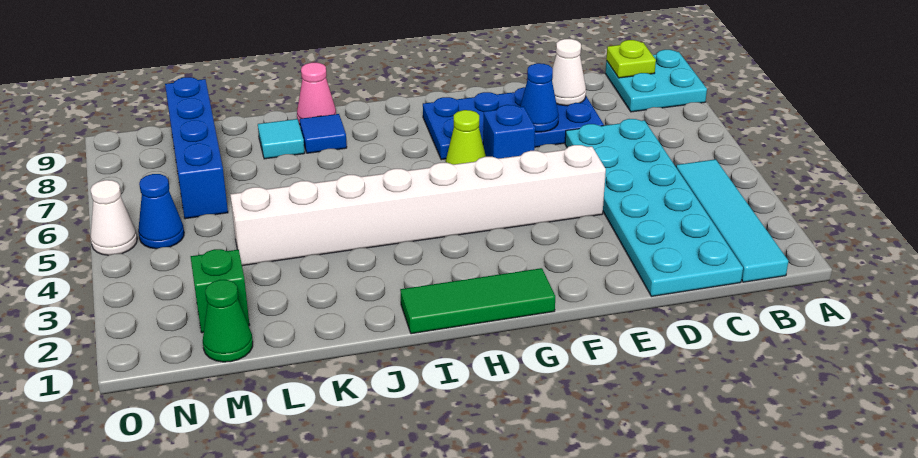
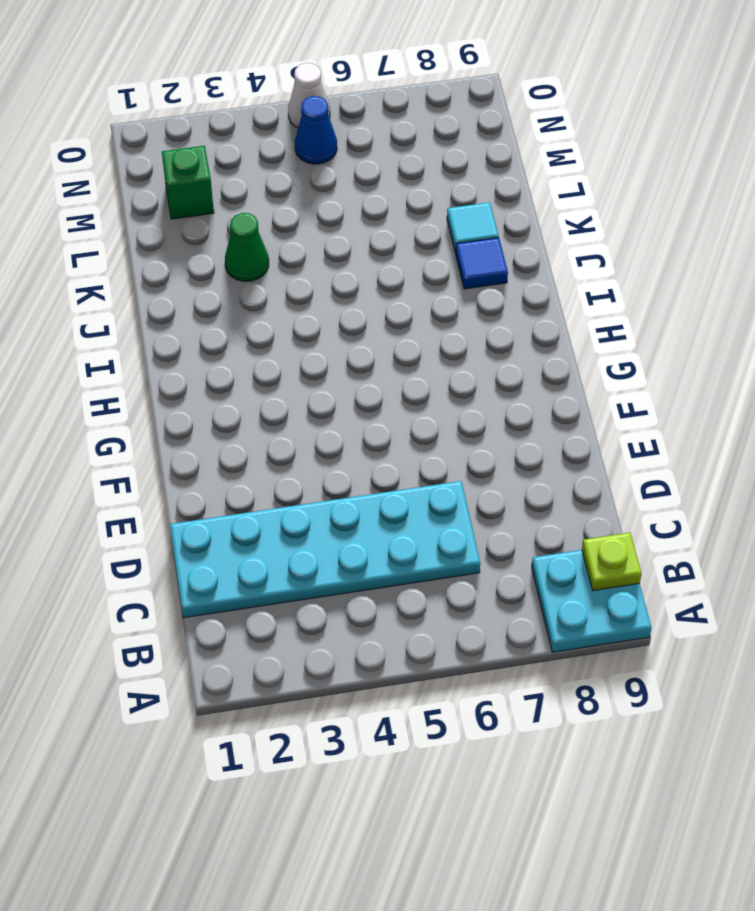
green cone K3 level 1 -> green cone M1 level 1
none -> cyan tile B1:B4 level 1
none -> blue plate D7:G8 level 1
none -> white brick E4:L4 level 1

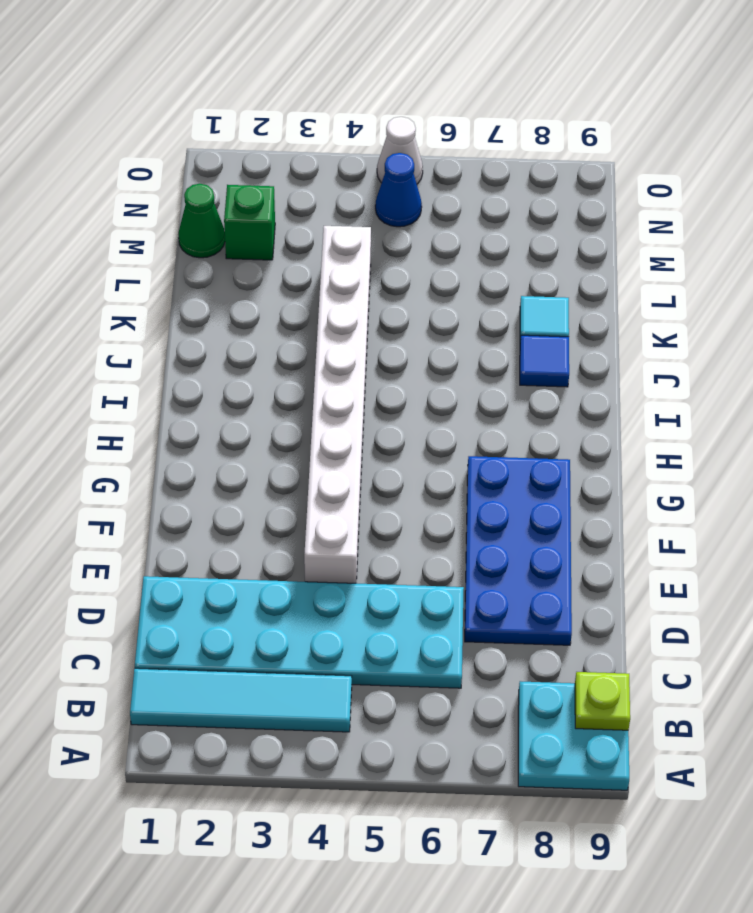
none -> blue brick F6 level 1
none -> green tile G1:I1 level 1
none -> lime cone G6 level 1

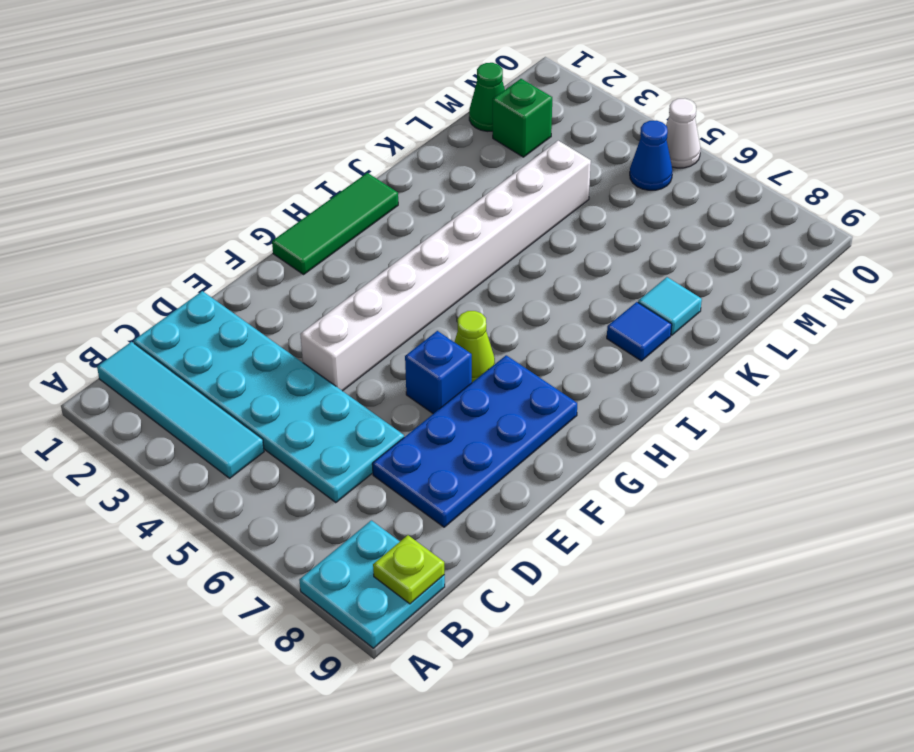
none -> pink cone J9 level 1
none -> blue brick M6:M9 level 1
none -> white cone D8 level 2

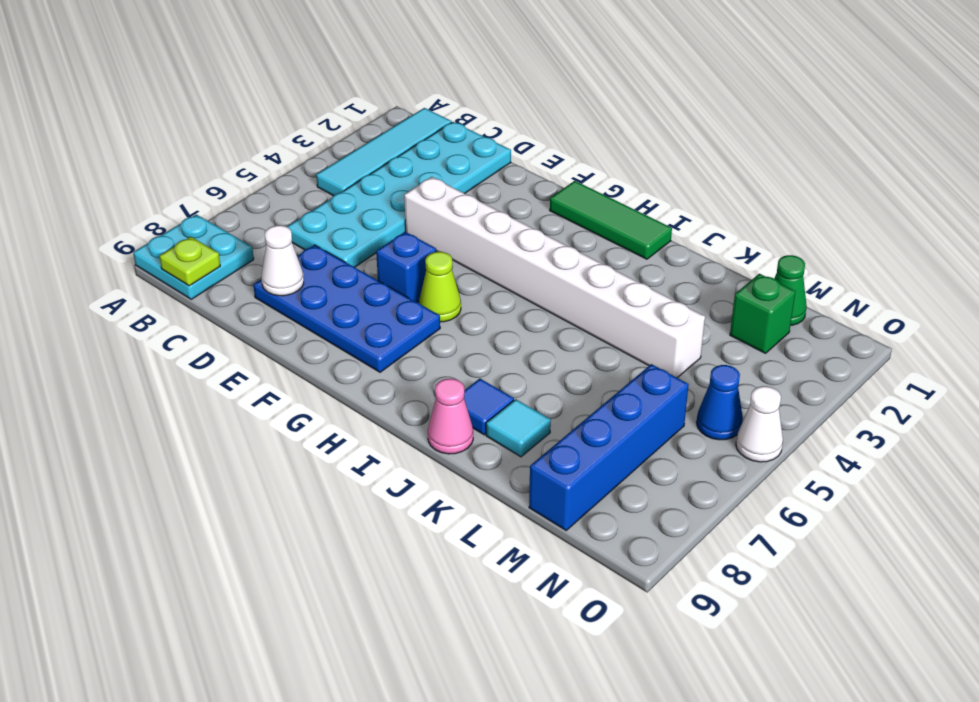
none -> blue cone E7 level 2

